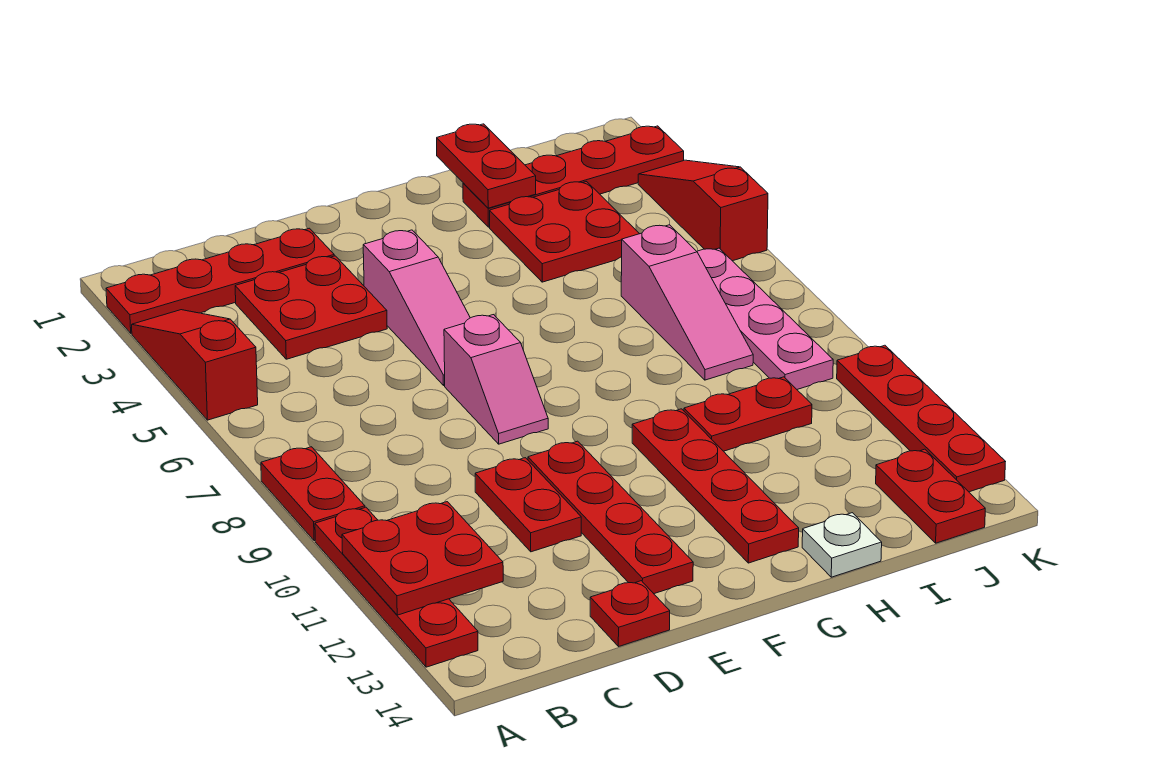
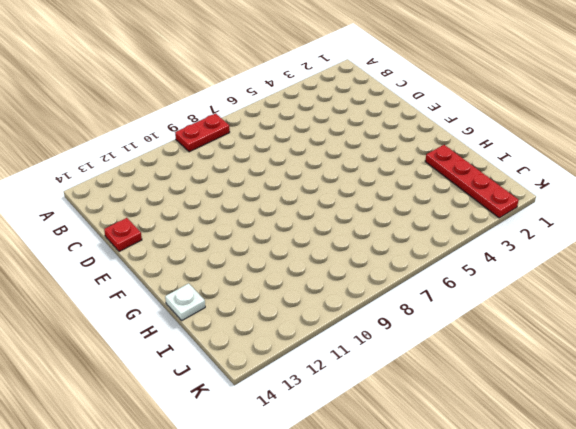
none -> red plate A2:D2 level 1
none -> red slope A3:A5 level 1 top 5
none -> red plate A10:A13 level 1

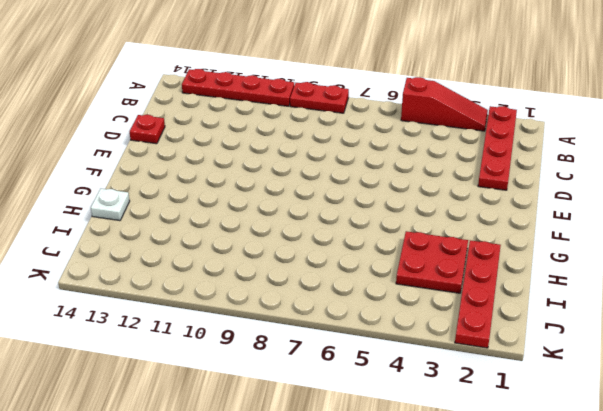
none -> red plate C3:D4 level 1
none -> red plate D10:D11 level 1
none -> pink slope E4:E6 level 1 top 4

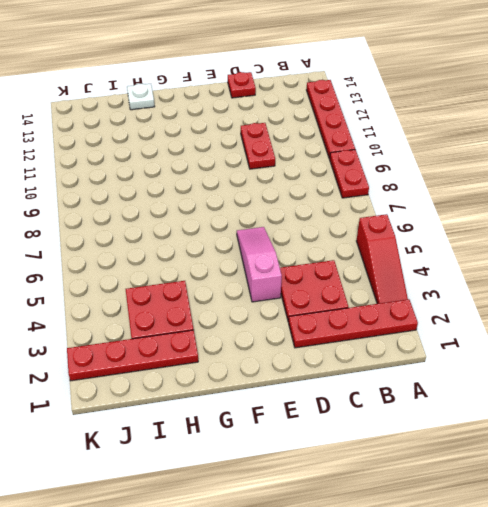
none -> pink slope E7:E8 level 1 top 7
none -> red plate E10:E13 level 1
none -> red plate G10:G13 level 1

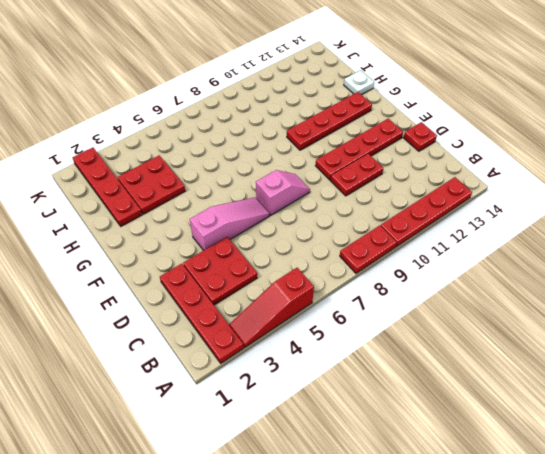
none -> red plate H10:I10 level 1
none -> pink slope I6:I8 level 1 top 6
none -> pink plate J6:J9 level 1

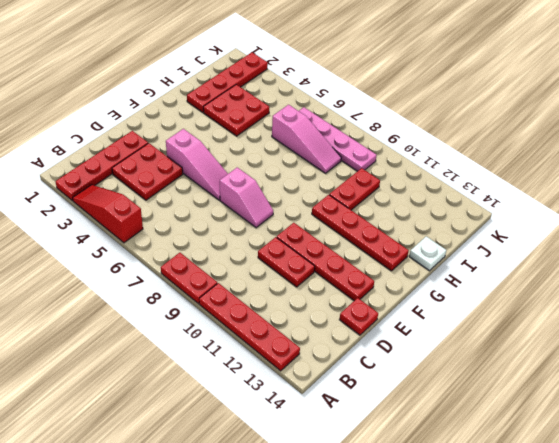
none -> red plate J13:J14 level 1
none -> red slope K3:K5 level 1 top 5
none -> red plate K10:K13 level 1

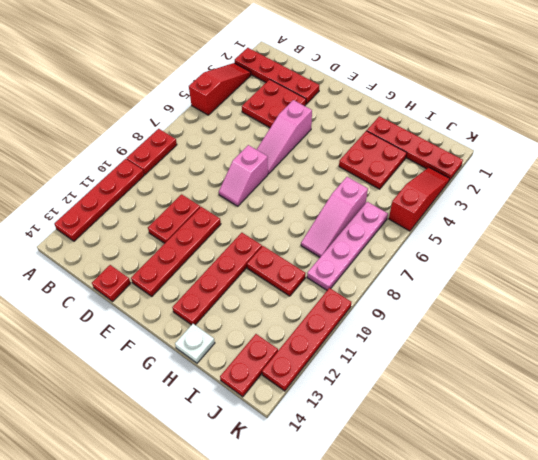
none -> red plate A11:B12 level 2
none -> red plate H1:H2 level 2

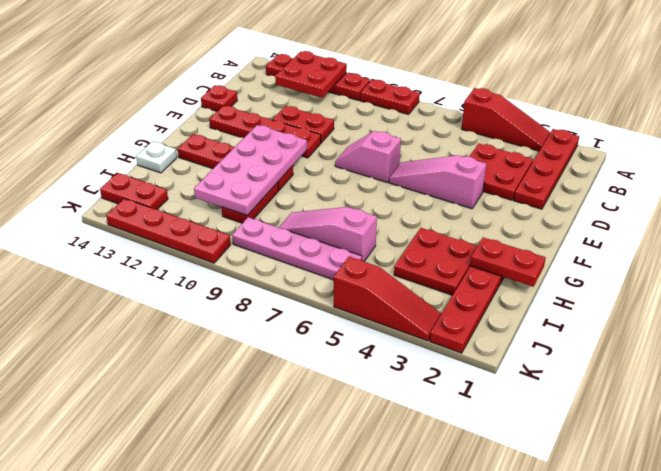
pink plate F10:I11 level 2 -> none

